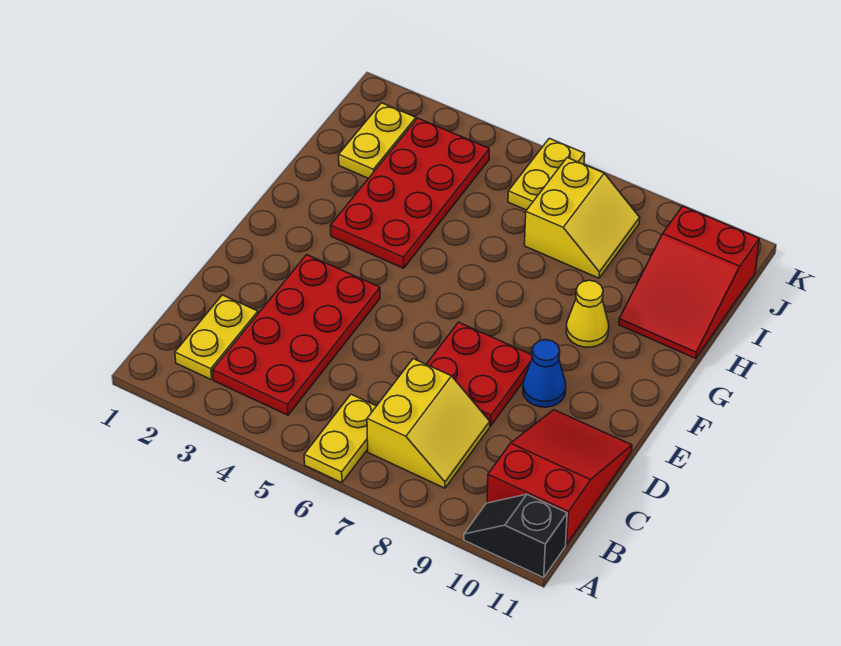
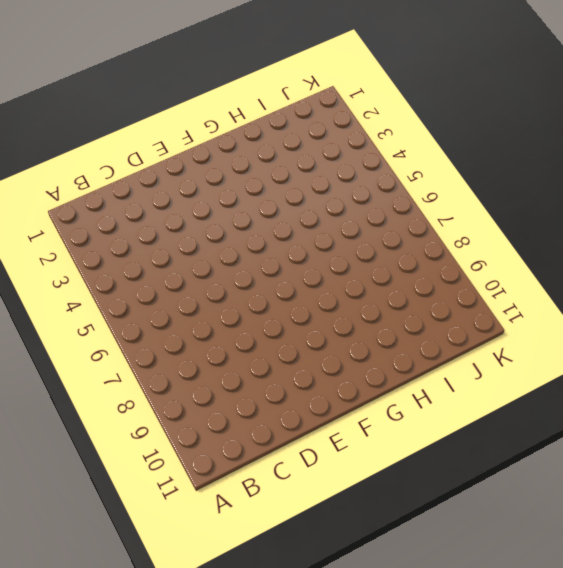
none -> yellow plate A6:B6 level 1
none -> black slope A10:A11 level 1 top 11
none -> yellow plate B2:C2 level 1

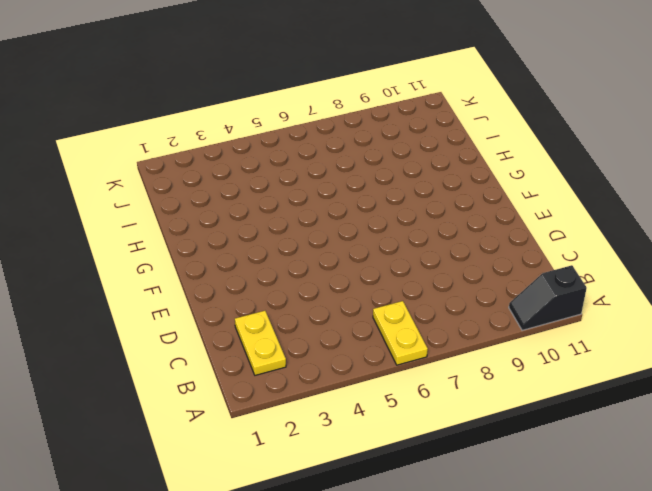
none -> red plate B3:E4 level 1
none -> yellow slope B7:C8 level 1 top 7
none -> red slope B10:D11 level 1 top B

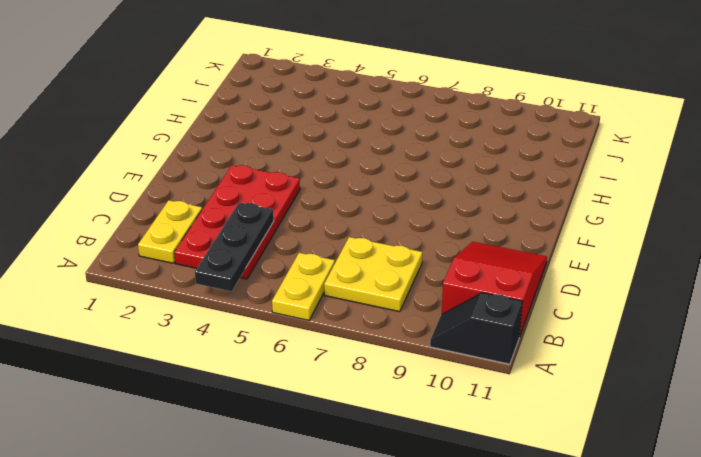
black plate A4:C4 level 2 -> none
yellow plate B7:C8 level 1 -> yellow slope B7:C8 level 1 top 7
none -> red plate D7:E8 level 1
none -> blue cone E9 level 1
none -> red plate G3:J4 level 1

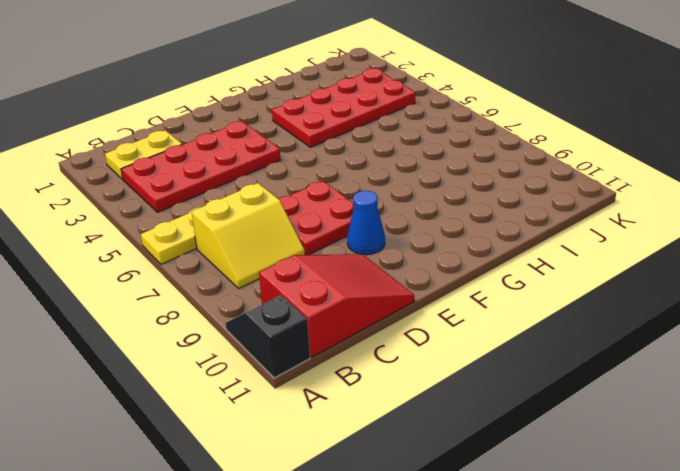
none -> yellow cone G9 level 1
none -> red slope H10:J11 level 1 top J
none -> yellow plate I2:J2 level 1

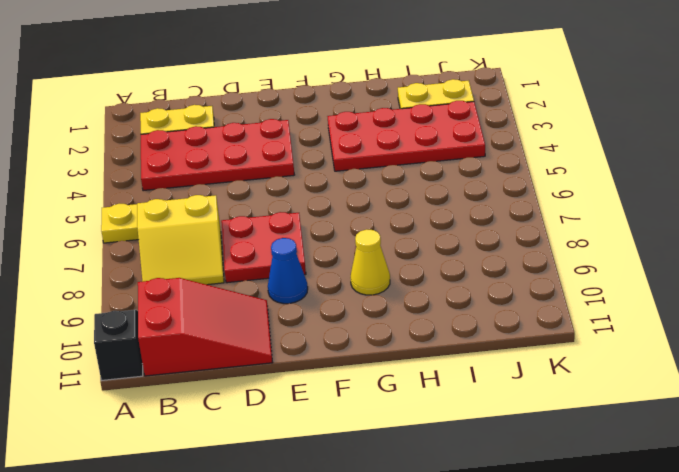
none -> red slope H10:J11 level 1 top J
none -> yellow slope I7:J8 level 1 top 7
none -> yellow plate J6:K6 level 1

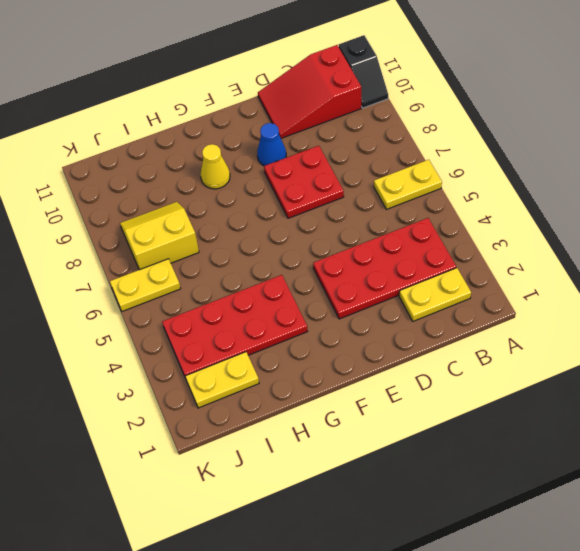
none -> yellow slope B7:C8 level 1 top 7
none -> red slope H10:J11 level 1 top J

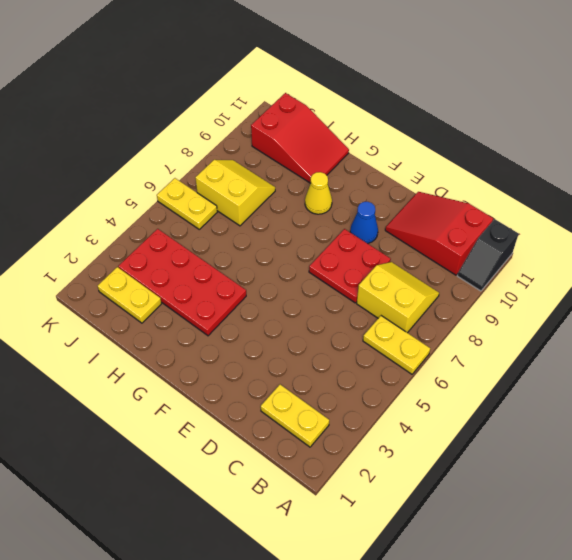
none -> red plate B3:E4 level 1

